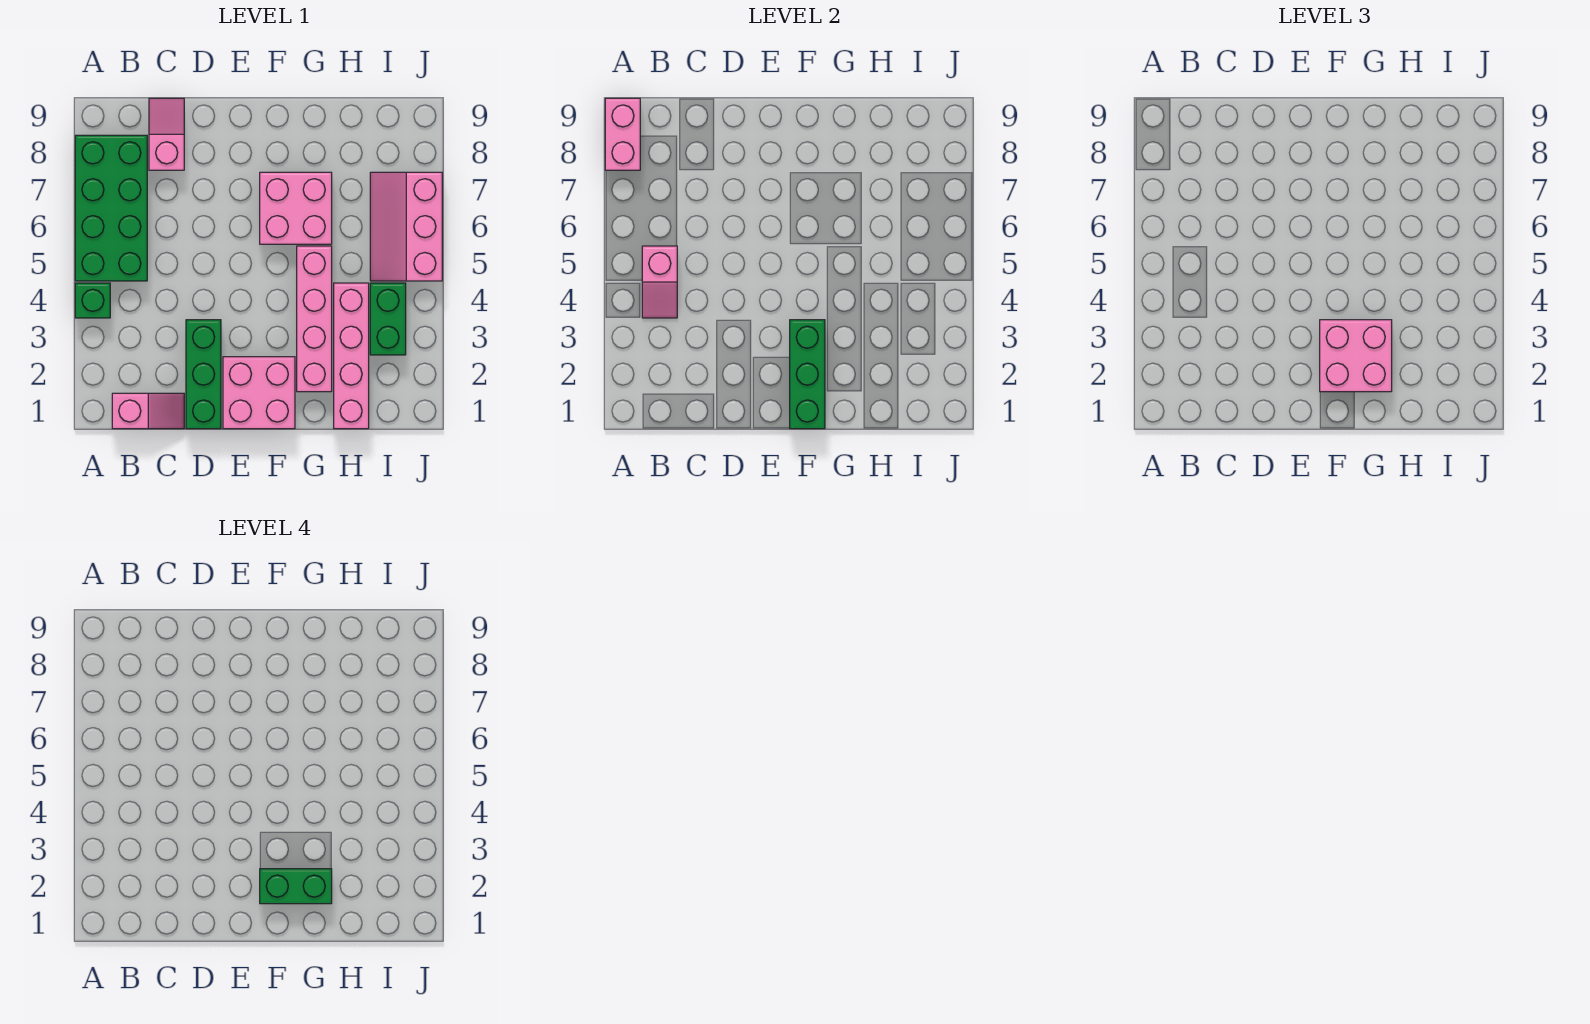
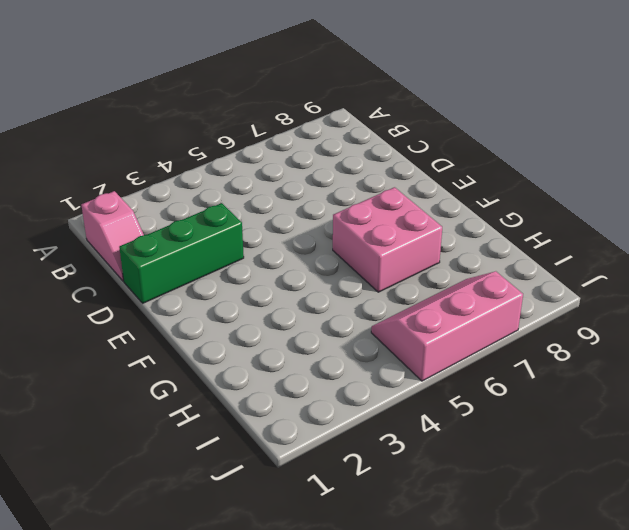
none -> green brick A4 level 1
none -> green brick A5:B8 level 1
none -> pink slope C8:C9 level 1 top 8

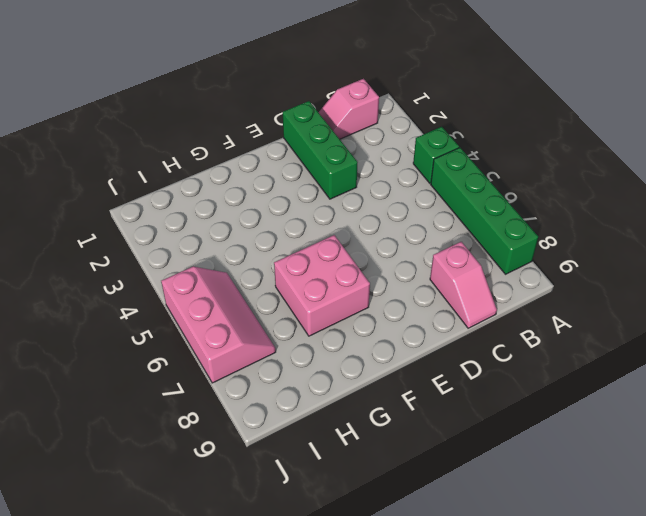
green brick A5:A8 level 1 -> green brick A5:B8 level 1
none -> pink brick E1:F2 level 1
none -> pink brick G2:G5 level 1
none -> pink brick H1:H4 level 1

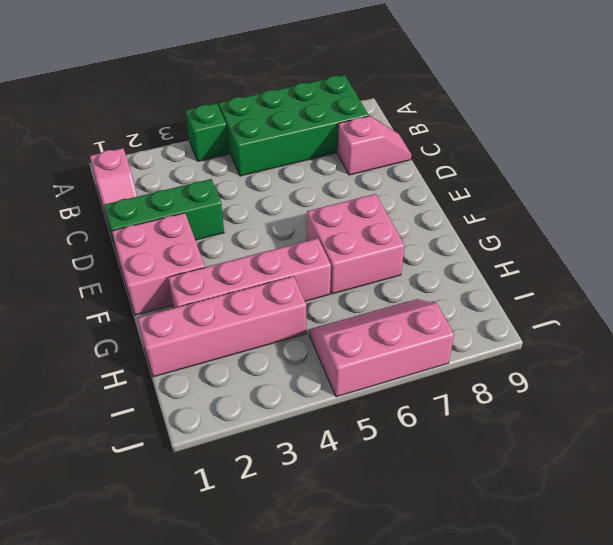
none -> green brick I3:I4 level 1
none -> pink brick A8:A9 level 2
none -> pink slope B4:B5 level 2 top 5

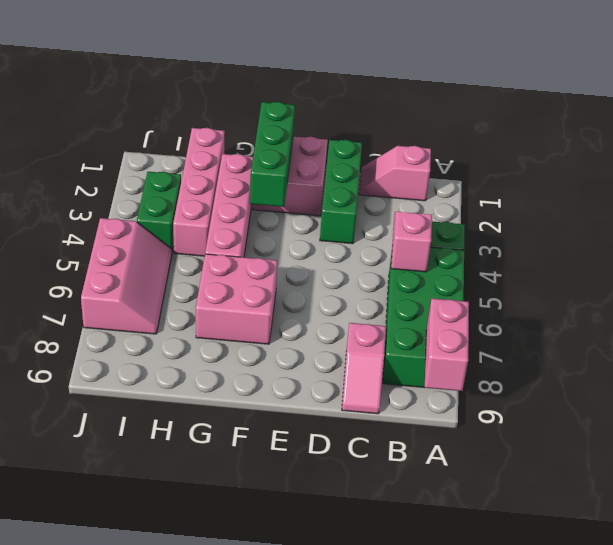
none -> pink brick F2:G3 level 3
none -> green brick F2:G2 level 4

